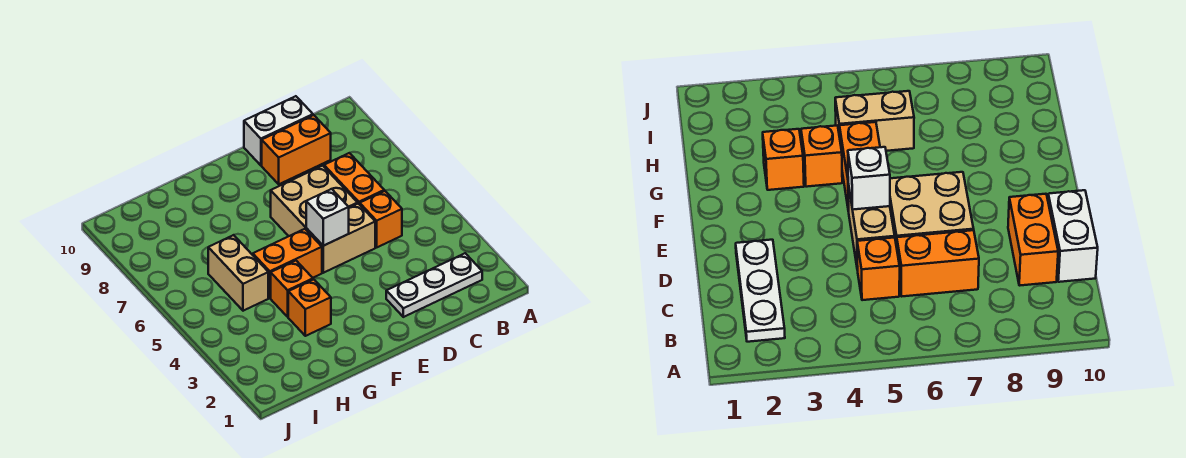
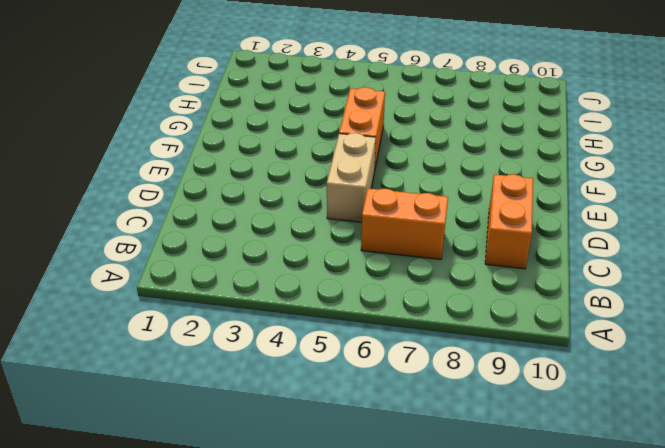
none -> white plate B2:D2 level 1
none -> orange brick C5 level 1
none -> white brick C10:D10 level 1

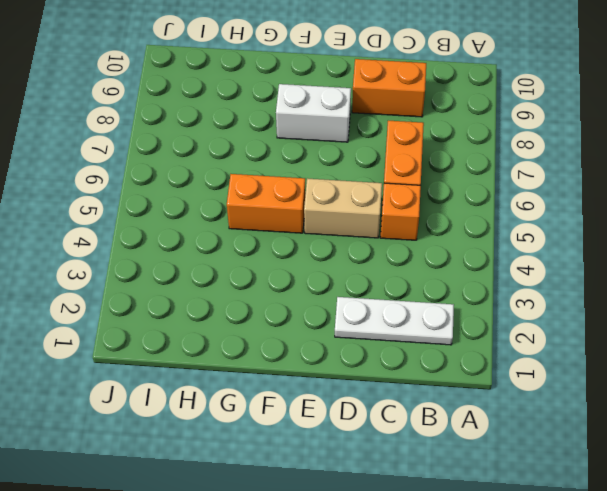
white brick E8:F8 level 1 -> white brick C10:D10 level 1
none -> tan brick D6:E7 level 1
none -> orange brick G3 level 1
none -> orange brick G4 level 1

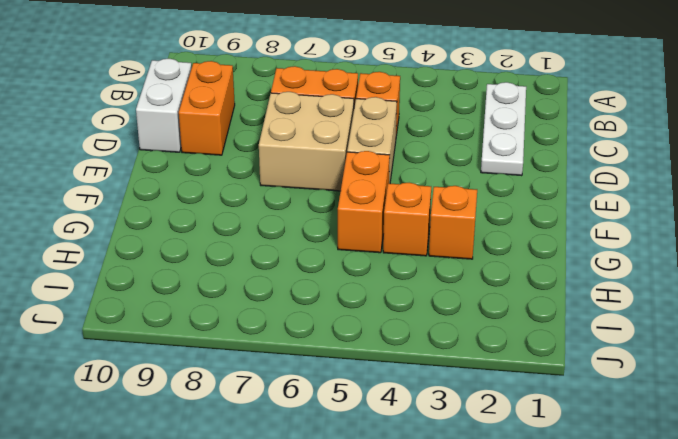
none -> tan brick H5:H6 level 1
none -> white brick E5 level 2

